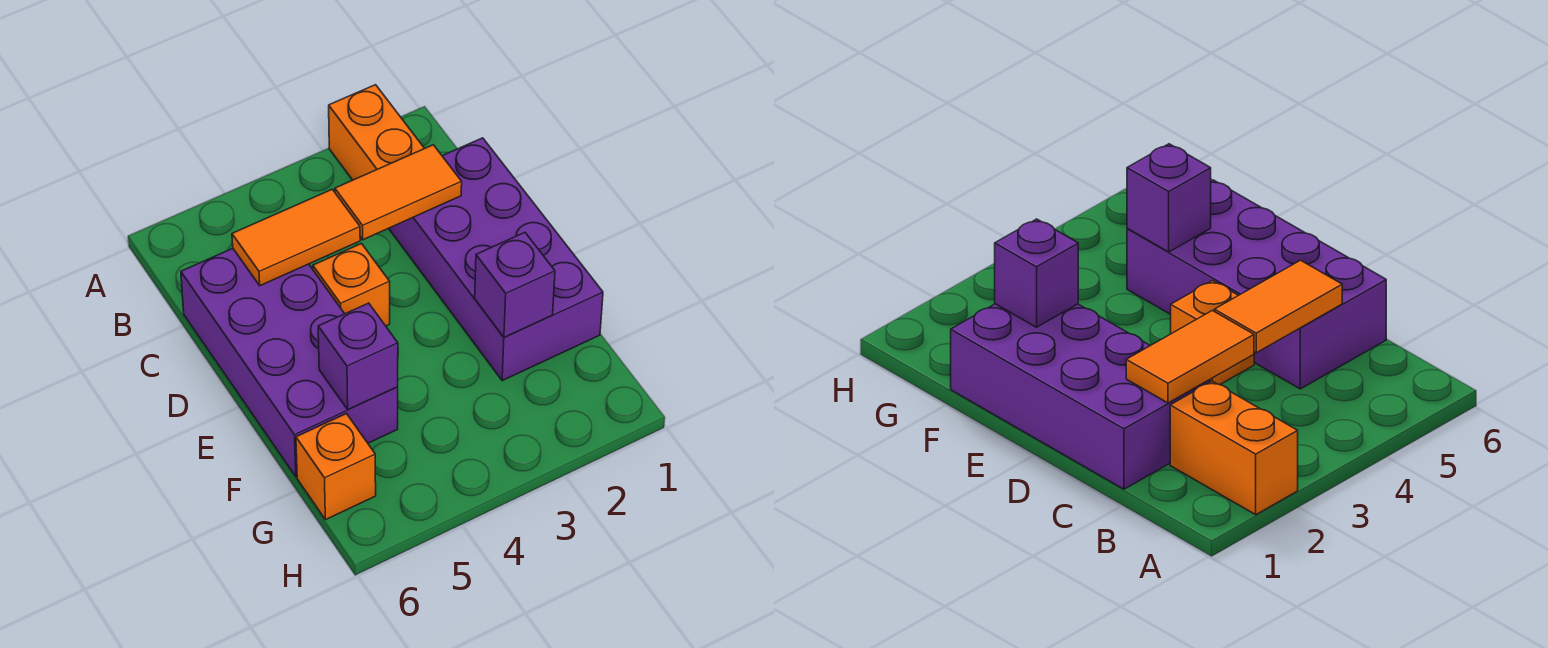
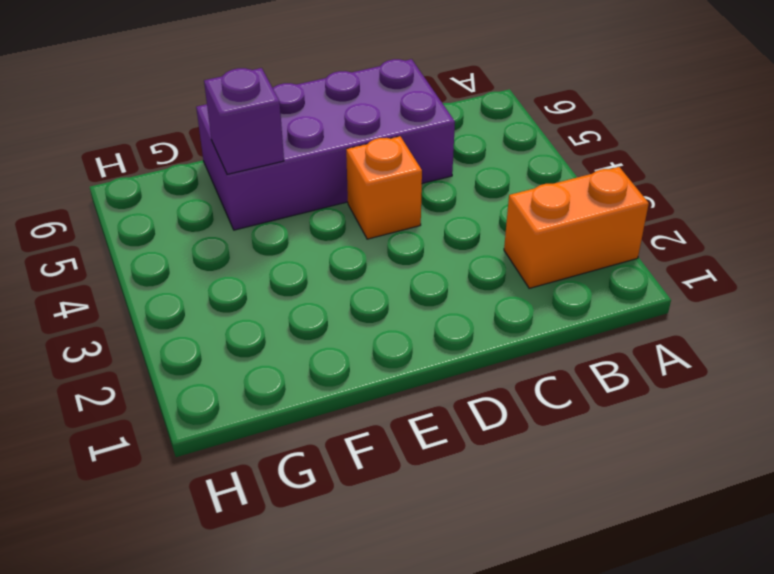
none -> purple brick C1:F2 level 1
none -> orange brick G6 level 1

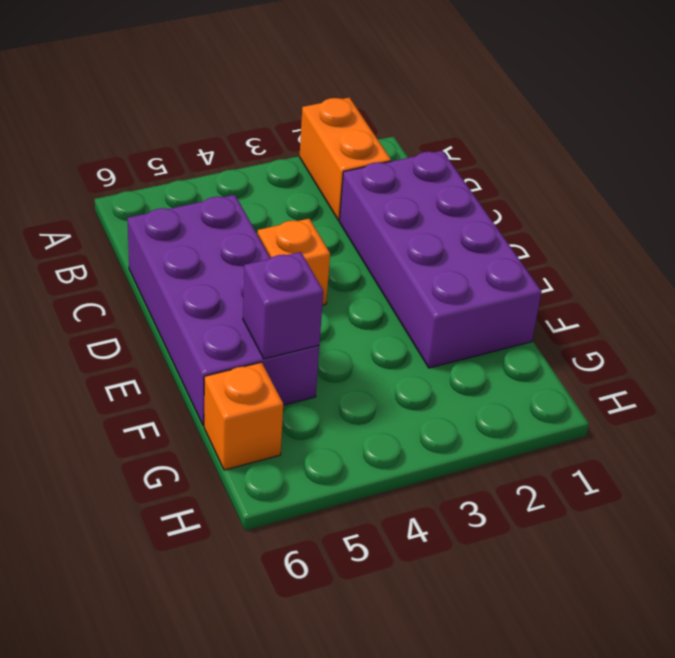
none -> orange tile C2:C3 level 2
none -> orange tile C4:C5 level 2

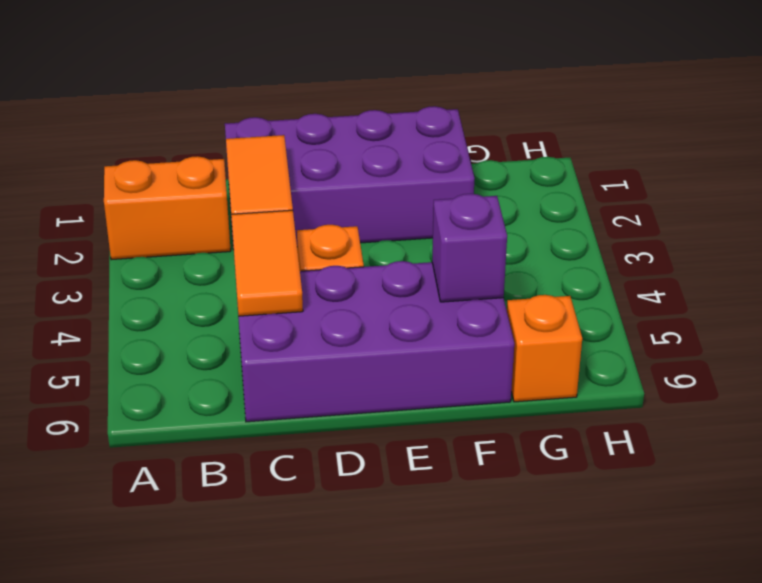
none -> purple brick F2 level 2

